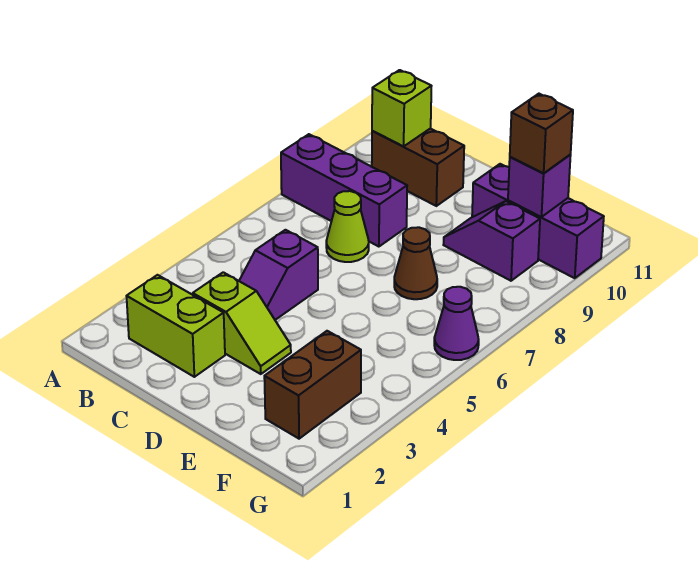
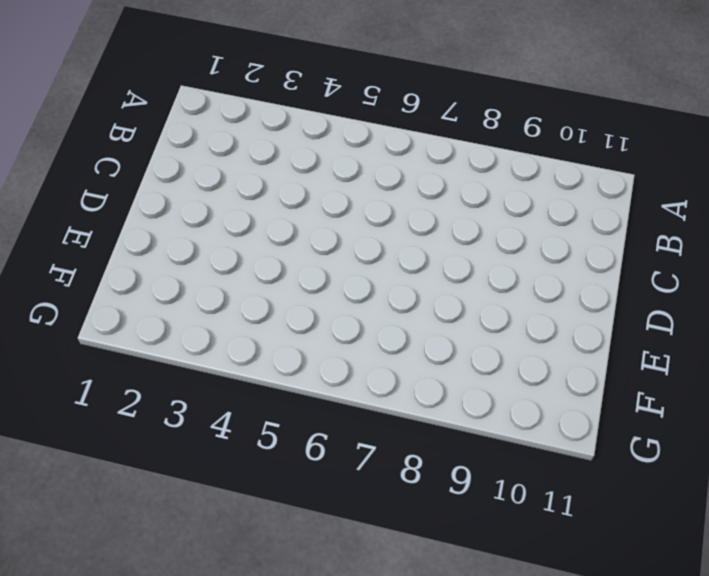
none -> purple brick A8:C8 level 1
none -> lime brick B2:C2 level 1
none -> brown brick B10:C10 level 1

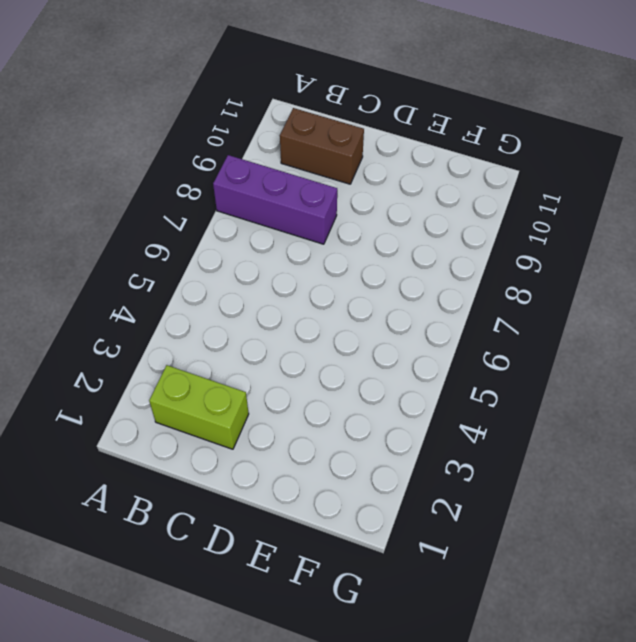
none -> lime slope C3:D3 level 1 top C
none -> purple slope C4:C5 level 1 top 5
none -> lime cone C7 level 1

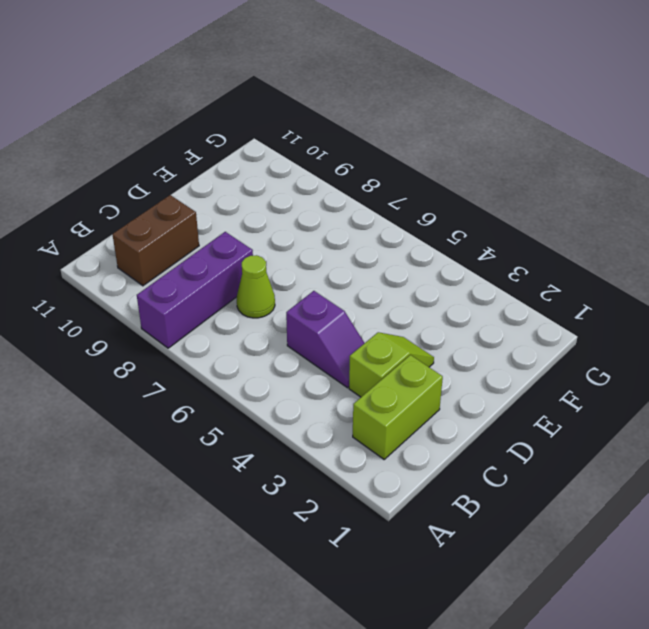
none -> brown cone E7 level 1
none -> purple slope E9:F9 level 1 top F
none -> purple brick E10:G10 level 1

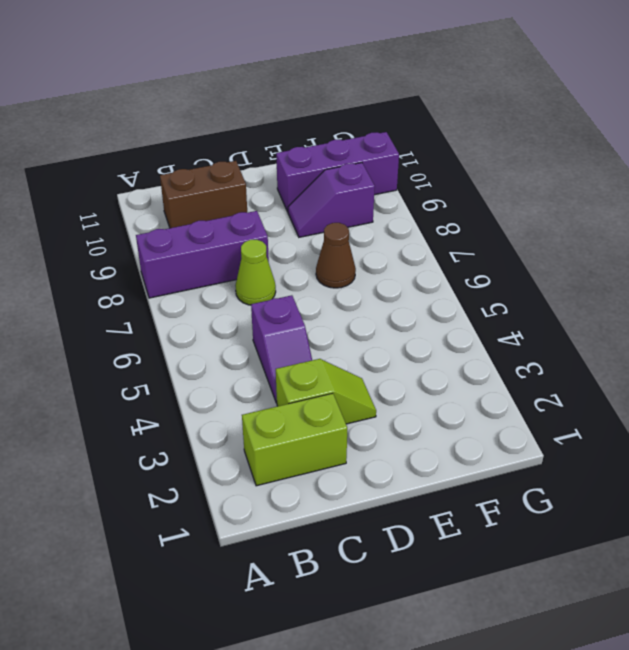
none -> brown brick F2:F3 level 1
none -> purple cone G6 level 1
none -> lime brick B10 level 2

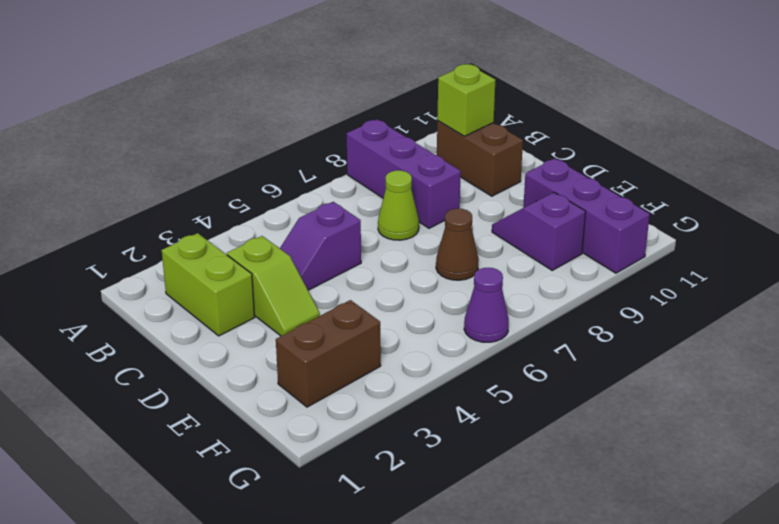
none -> purple brick F10 level 2
none -> brown brick F10 level 3

